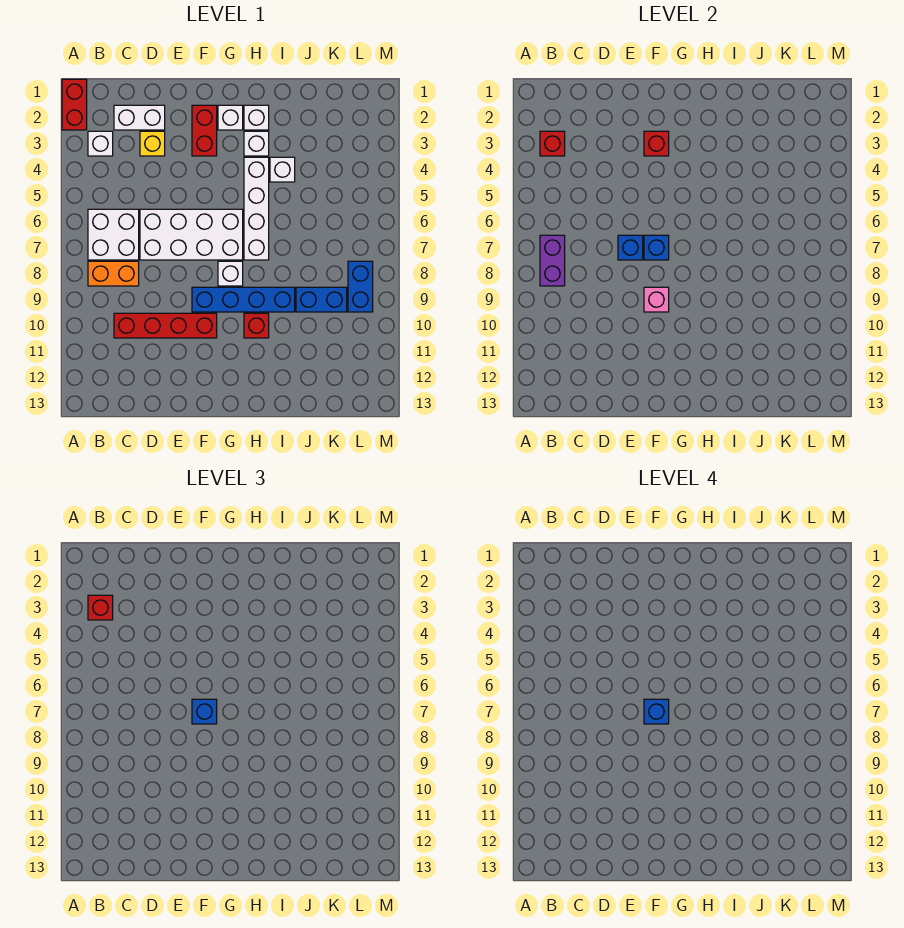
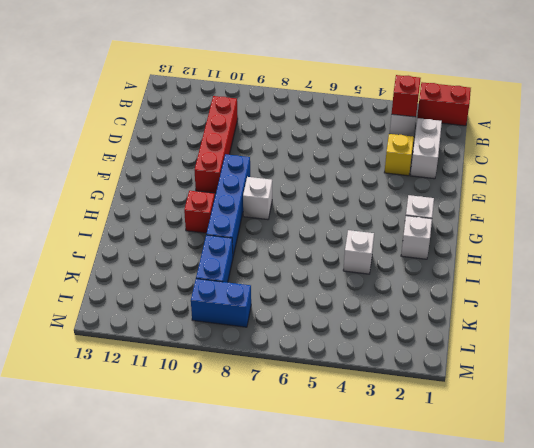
none -> white brick B6:C7 level 1
none -> orange brick B8:C8 level 1
none -> white brick D6:G7 level 1

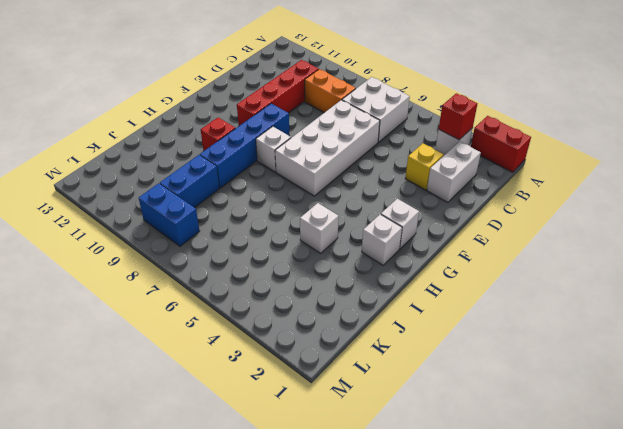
orange brick C8:C9 level 1 -> orange brick B8:C8 level 1
none -> red brick F2:F3 level 1
none -> white brick H3 level 1
none -> white brick H4:H7 level 1

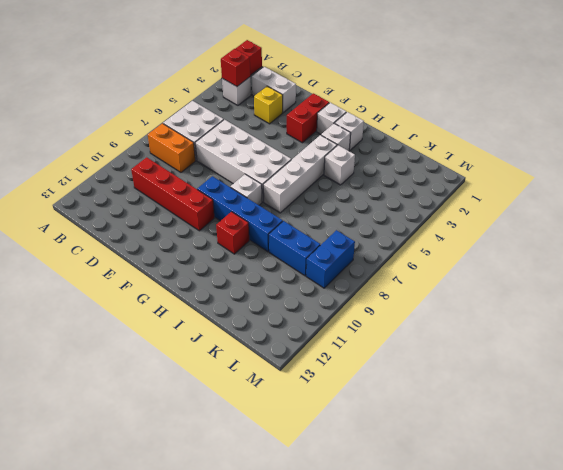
none -> purple brick B7:B8 level 2
none -> blue brick E7 level 2
none -> red brick F3 level 2

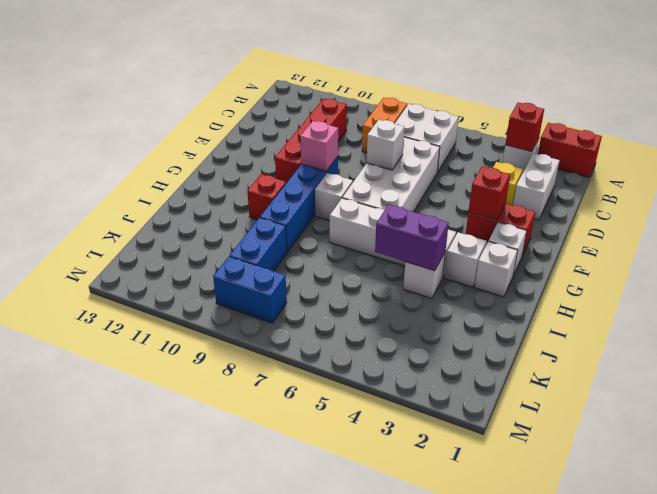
white brick E7 level 2 -> blue brick E7 level 2
purple brick I4:I5 level 2 -> purple brick B7:B8 level 2
none -> blue brick F7 level 2
none -> red brick B3 level 3
none -> blue brick F7 level 3

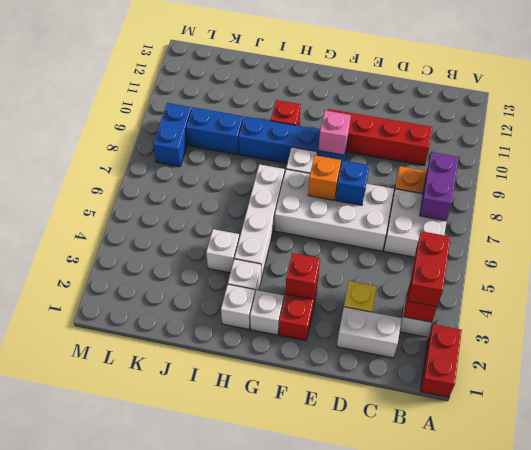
red brick B3:B4 level 3 -> red brick B3 level 3
orange brick F7 level 2 -> blue brick F7 level 2
none -> blue brick F7 level 3
none -> blue brick F7 level 4

